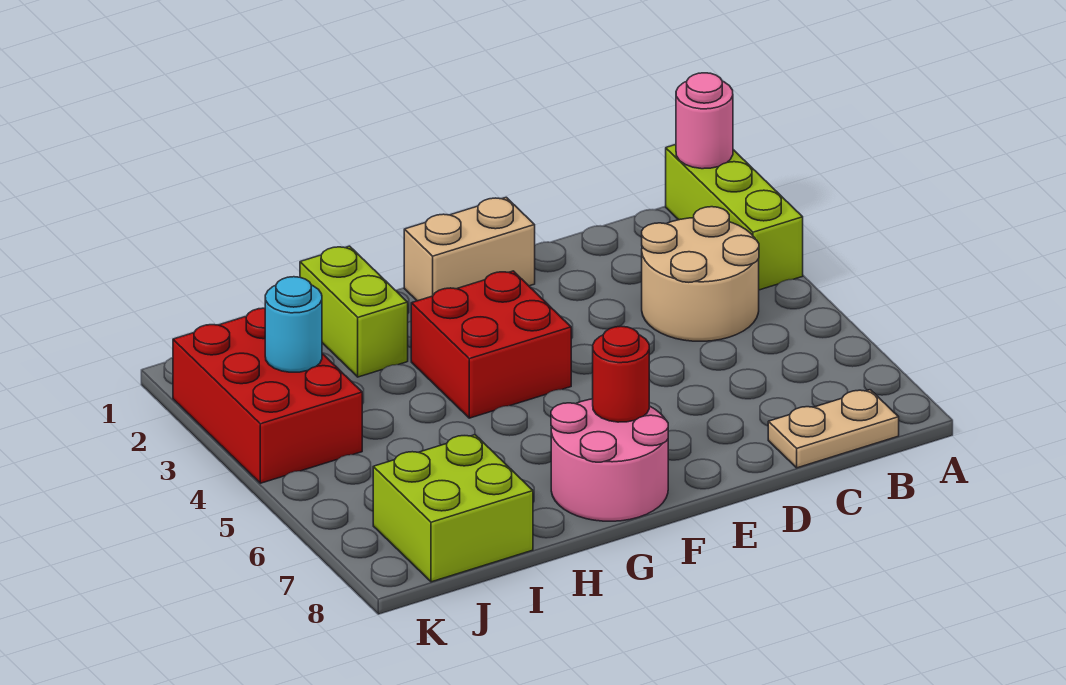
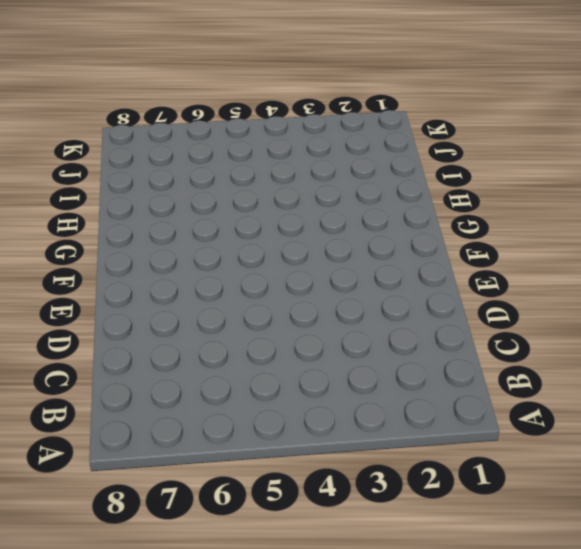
none -> lime brick A1:A3 level 1
none -> tan round brick B3:C4 level 1
none -> tan plate B8:C8 level 1

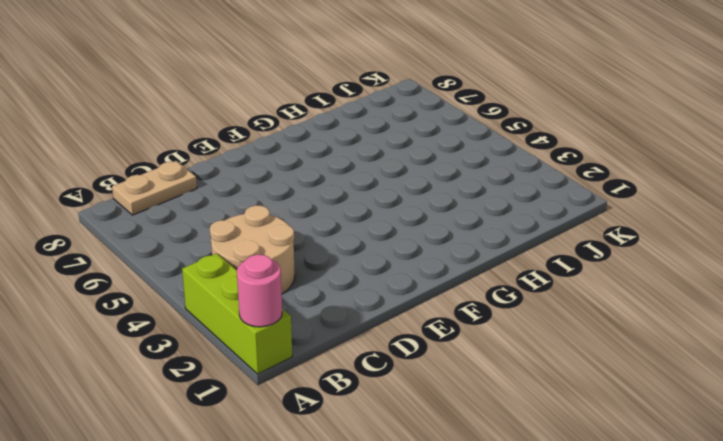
none -> tan brick E1:F1 level 1
none -> red brick F3:G4 level 1
none -> pink round brick F7:G8 level 1

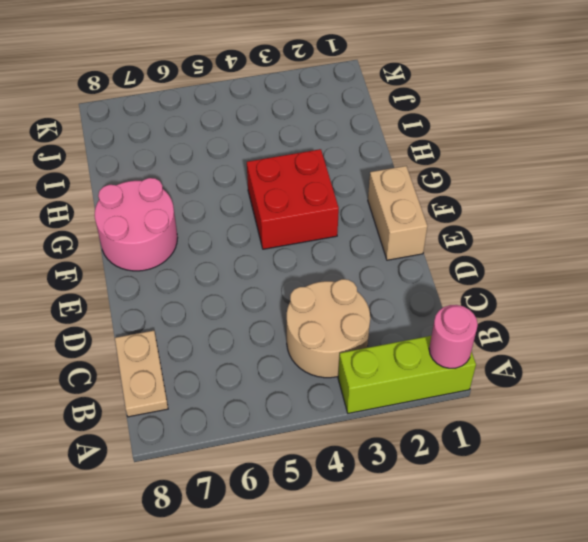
none -> lime brick H1:H2 level 1
none -> lime brick I7:J8 level 1
none -> red brick J2:K4 level 1

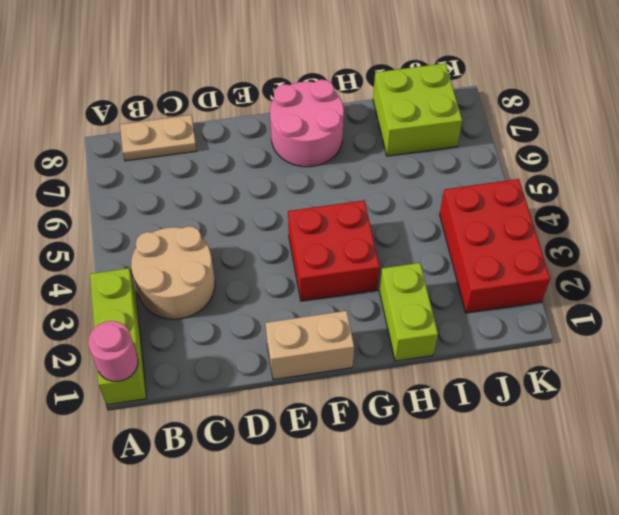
none -> red round brick F7 level 2
none -> cyan round brick J3 level 2

